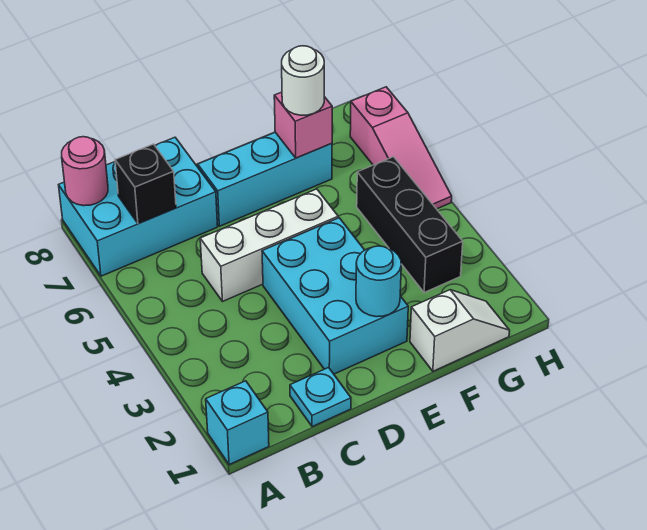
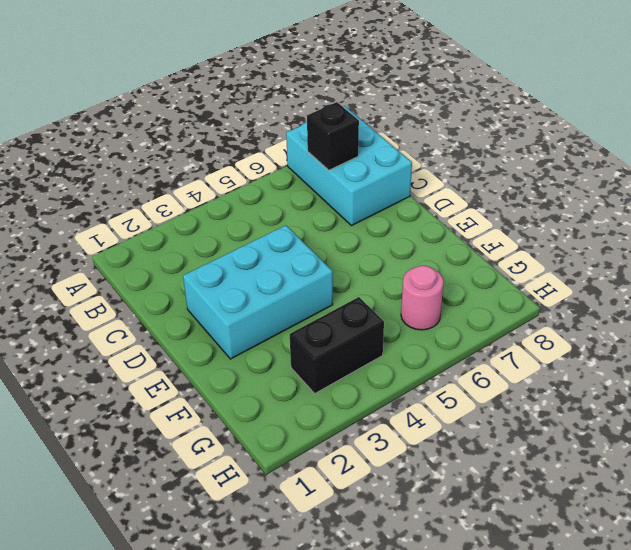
black brick G3:G4 level 1 -> black brick G3:G5 level 1
pink round brick G6 level 1 -> pink round brick A8 level 2
none -> cyan brick A1 level 1
none -> cyan plate C1 level 1
none -> white brick C5:E5 level 1

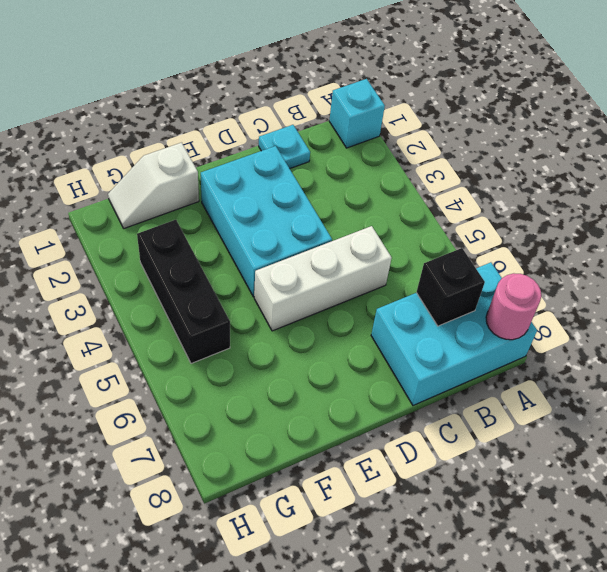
none -> cyan brick D7:F7 level 1
none -> pink slope H5:H7 level 1 top 7
none -> cyan round brick E2 level 2

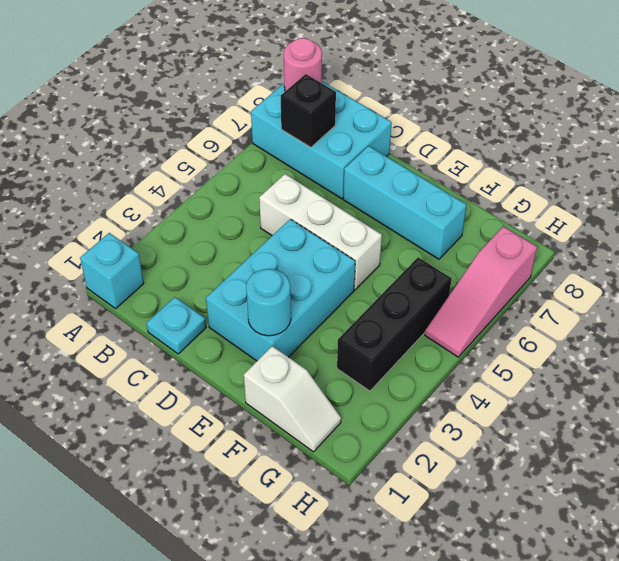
none -> pink brick F7 level 2
none -> white round brick F7 level 3

